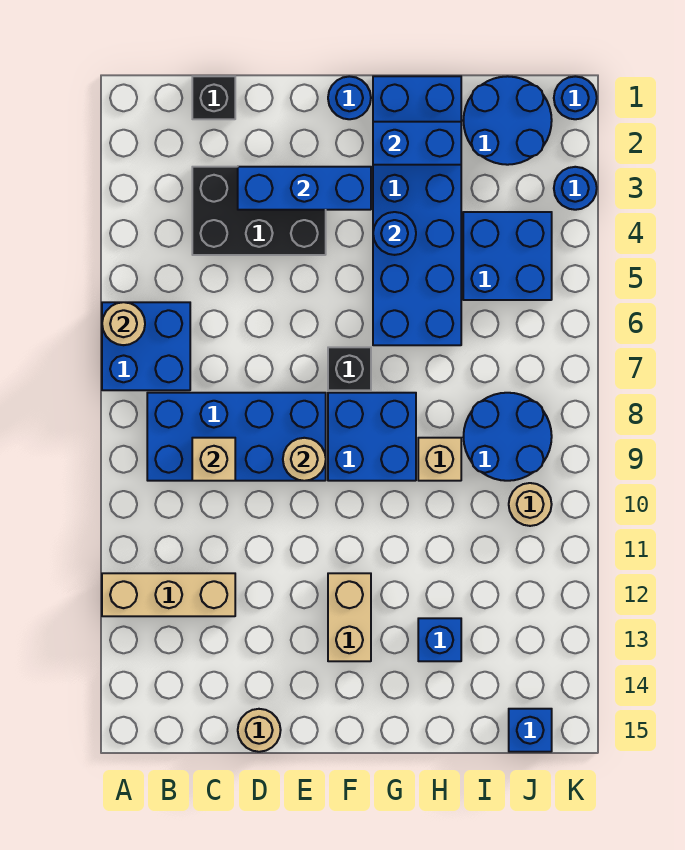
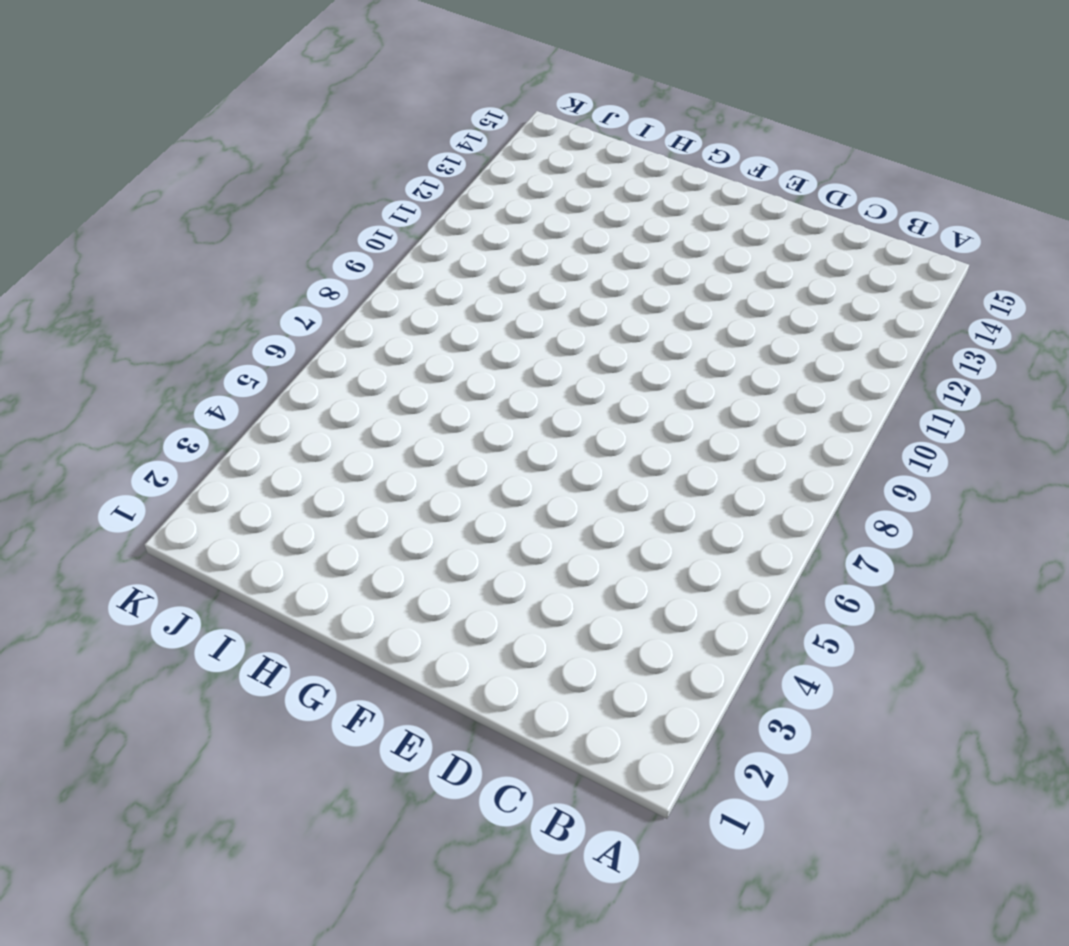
none -> blue brick A6:B7 level 1
none -> tan brick A12:C12 level 1
none -> blue brick B8:E9 level 1

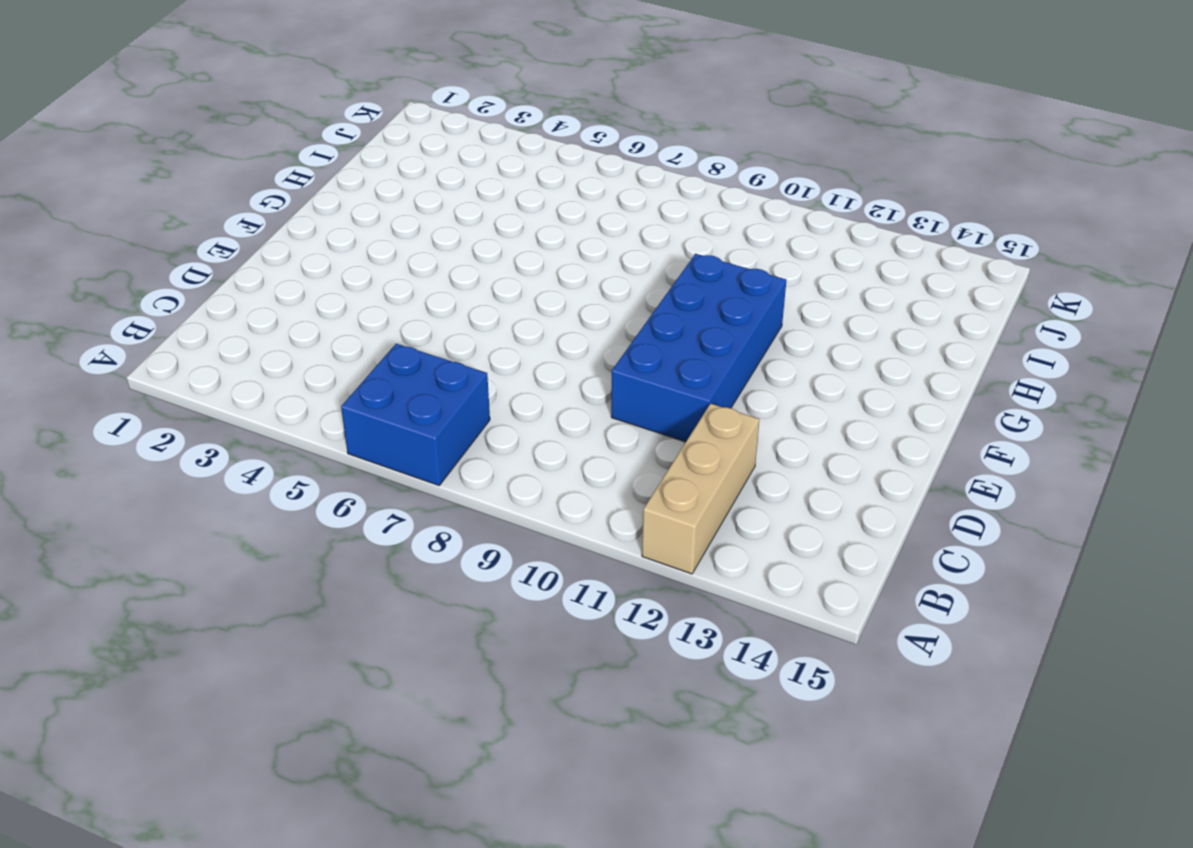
blue brick D10:G11 level 1 -> blue brick B8:E9 level 1
none -> black brick C1 level 1
none -> black brick C3:E4 level 1
none -> tan round brick D15 level 1

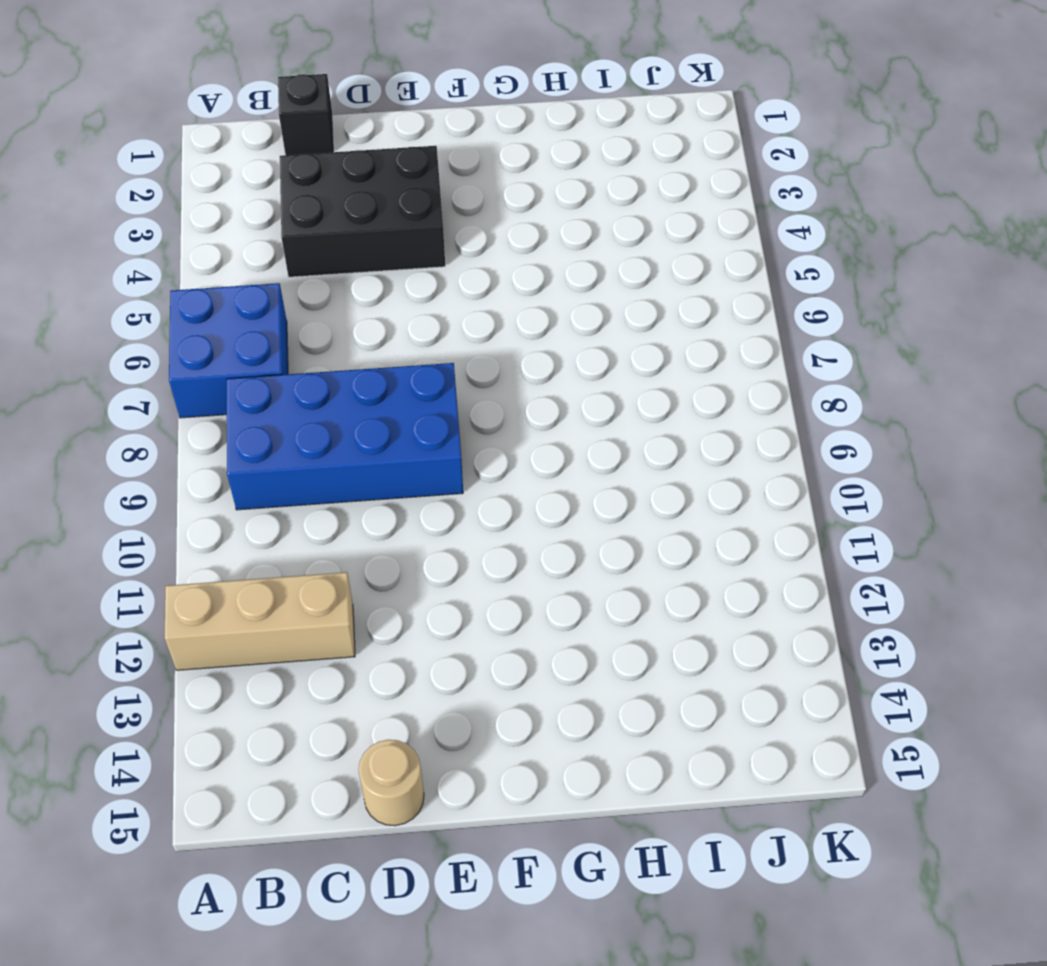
none -> blue round brick F1 level 1
none -> black brick F7 level 1
none -> blue brick F8:G9 level 1

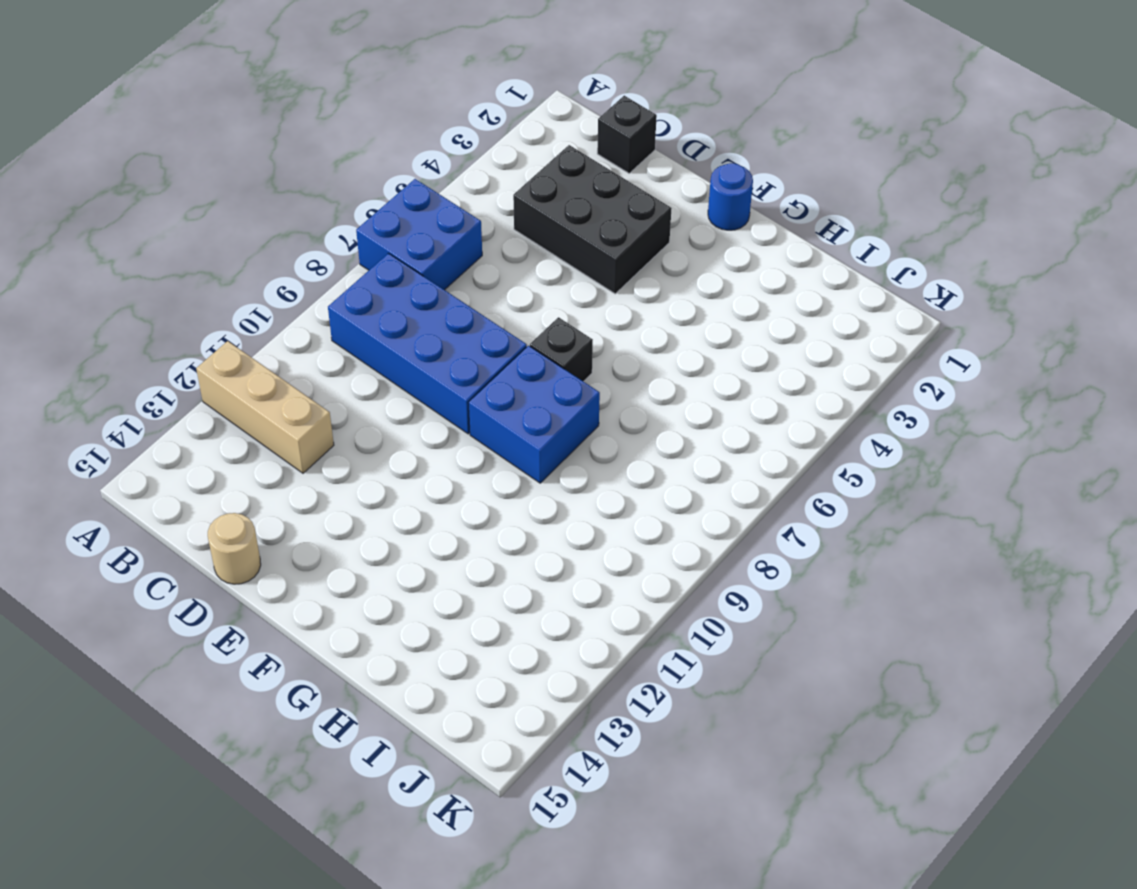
none -> tan brick F12:F13 level 1
none -> blue brick G1:H6 level 1
none -> tan brick H9 level 1

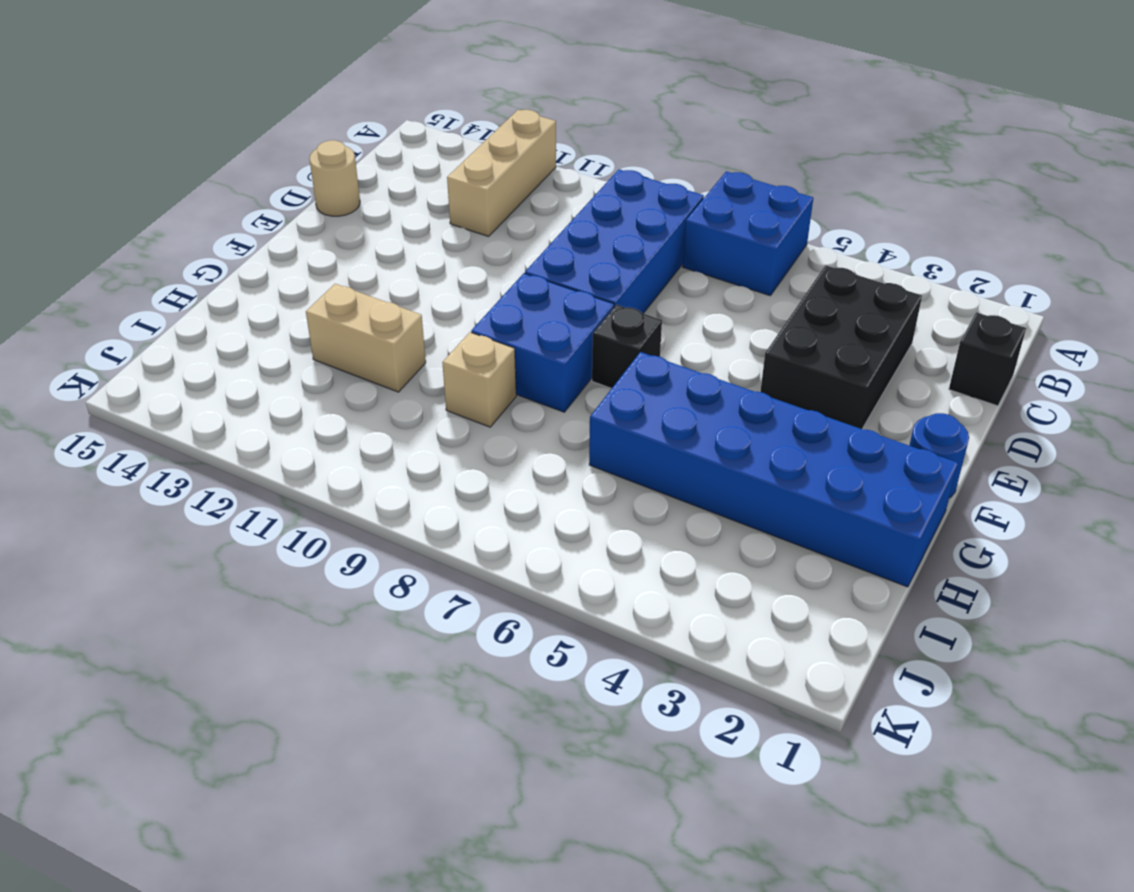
tan brick H11:H12 level 1 -> tan brick F12:F13 level 1
none -> blue brick H13 level 1
none -> blue round brick I1:J2 level 1
none -> blue brick I4:J5 level 1

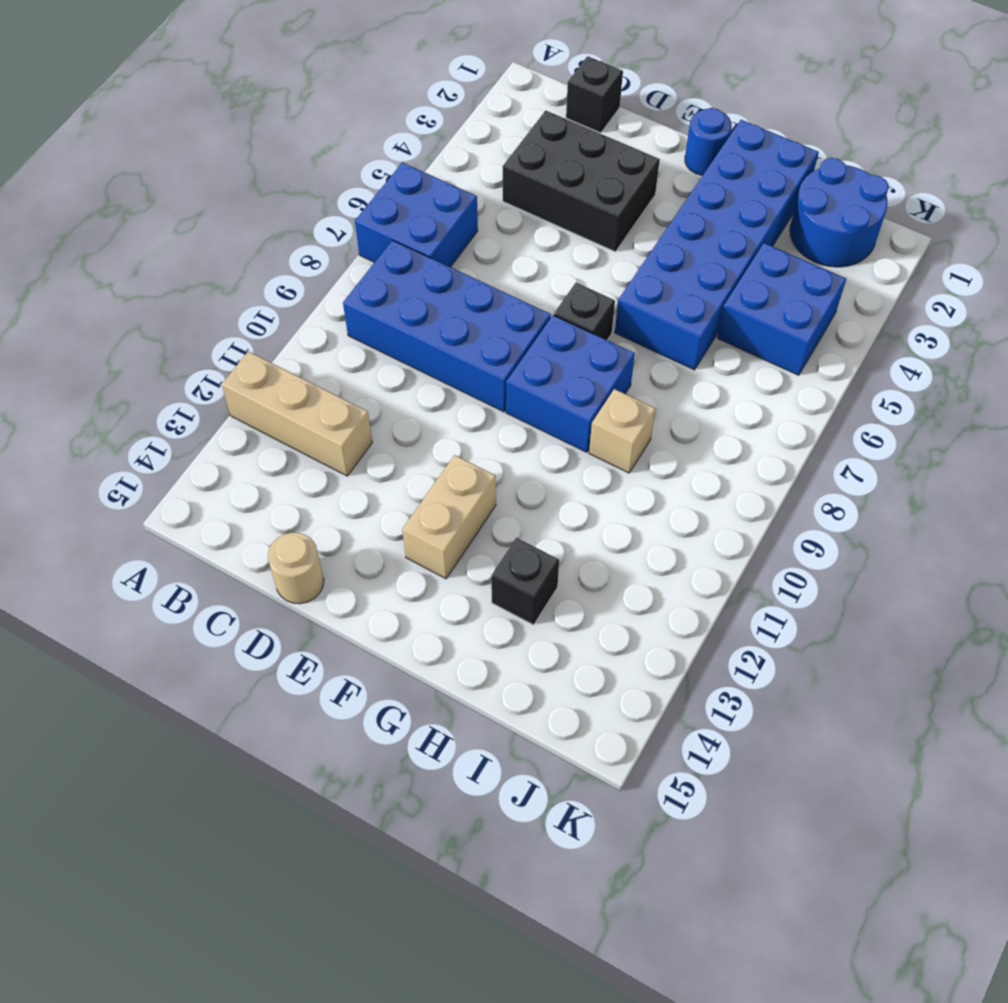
black brick H13 level 1 -> blue brick H13 level 1
none -> blue round brick I8:J9 level 1
none -> tan round brick J10 level 1
none -> blue brick J15 level 1

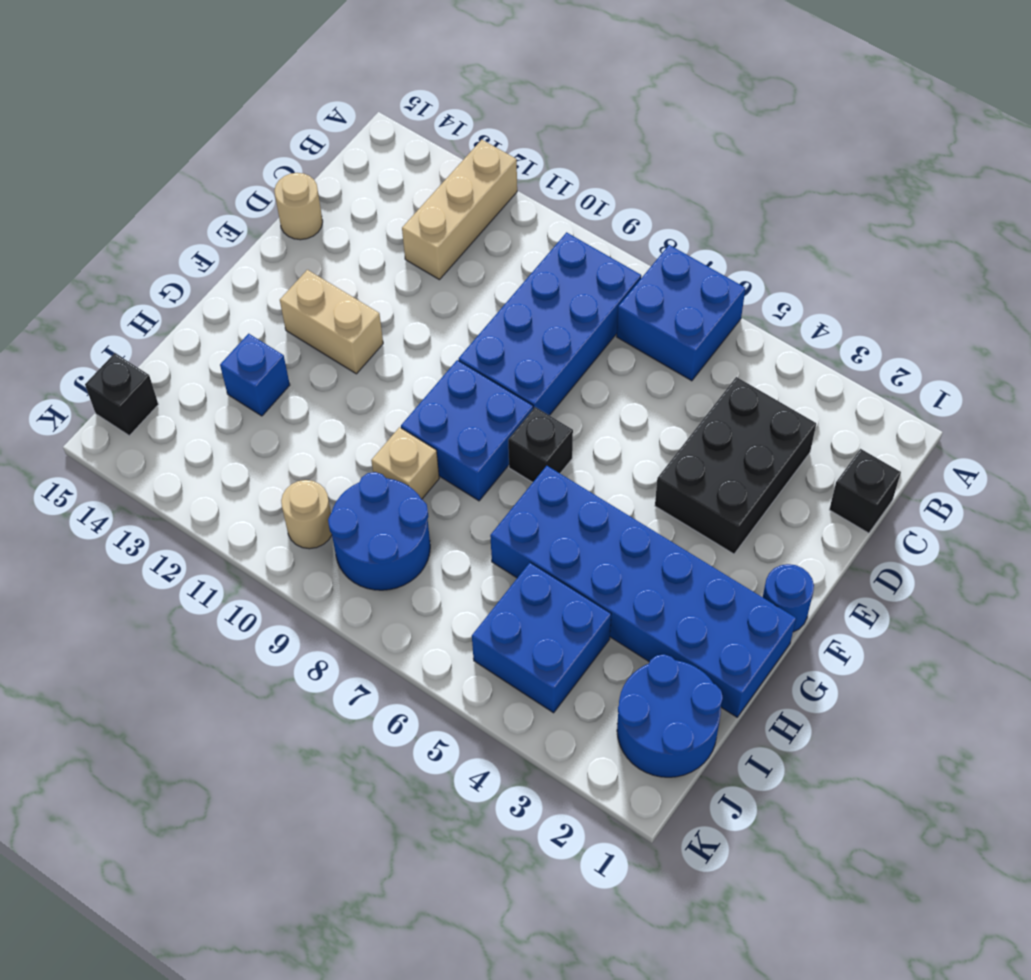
black brick J15 level 1 -> blue brick J15 level 1
none -> blue round brick K1 level 1
none -> blue round brick K3 level 1
none -> tan round brick A6 level 2

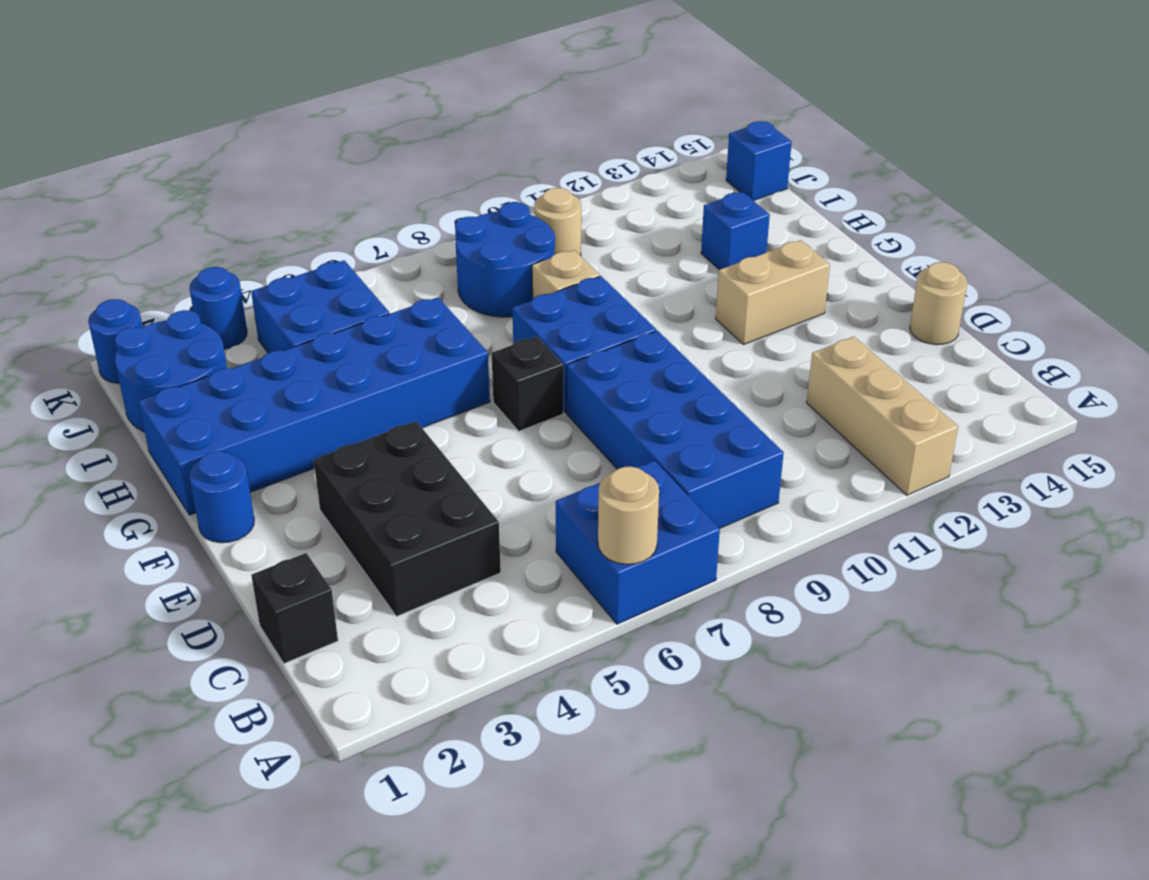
none -> tan brick C9 level 2
none -> blue brick D3:F3 level 2
none -> tan round brick E9 level 2

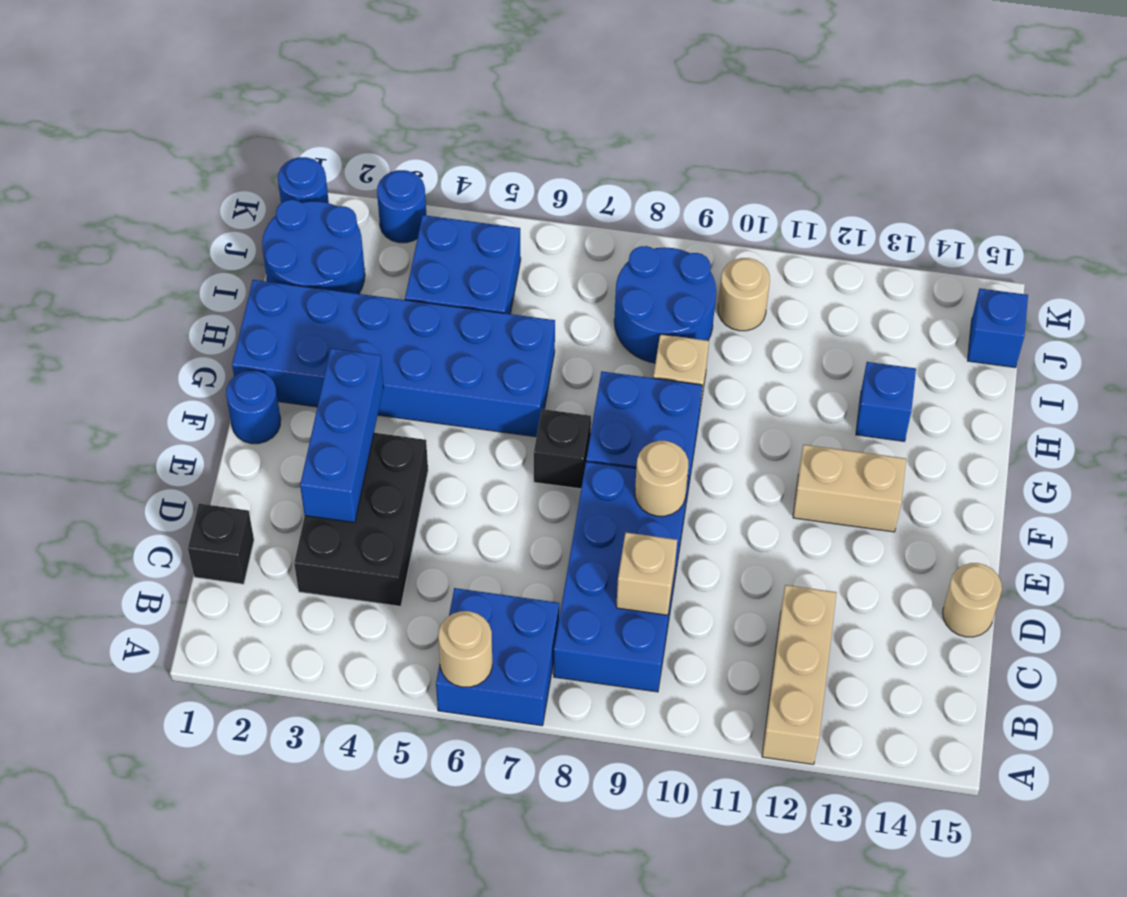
none -> blue brick G2:H2 level 2
none -> blue round brick G4 level 2

